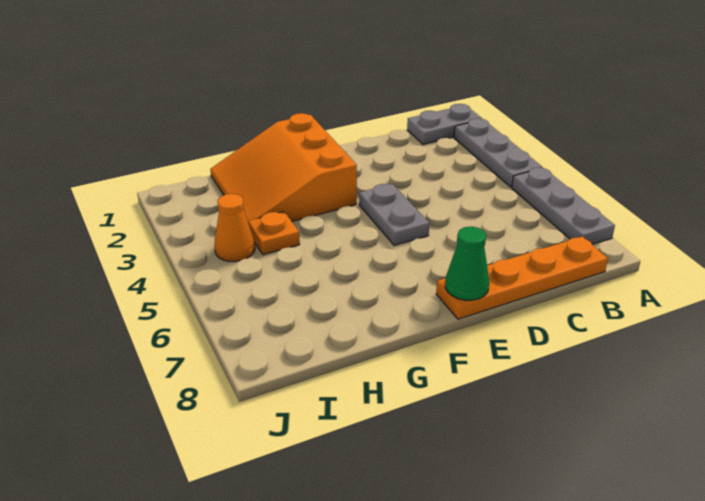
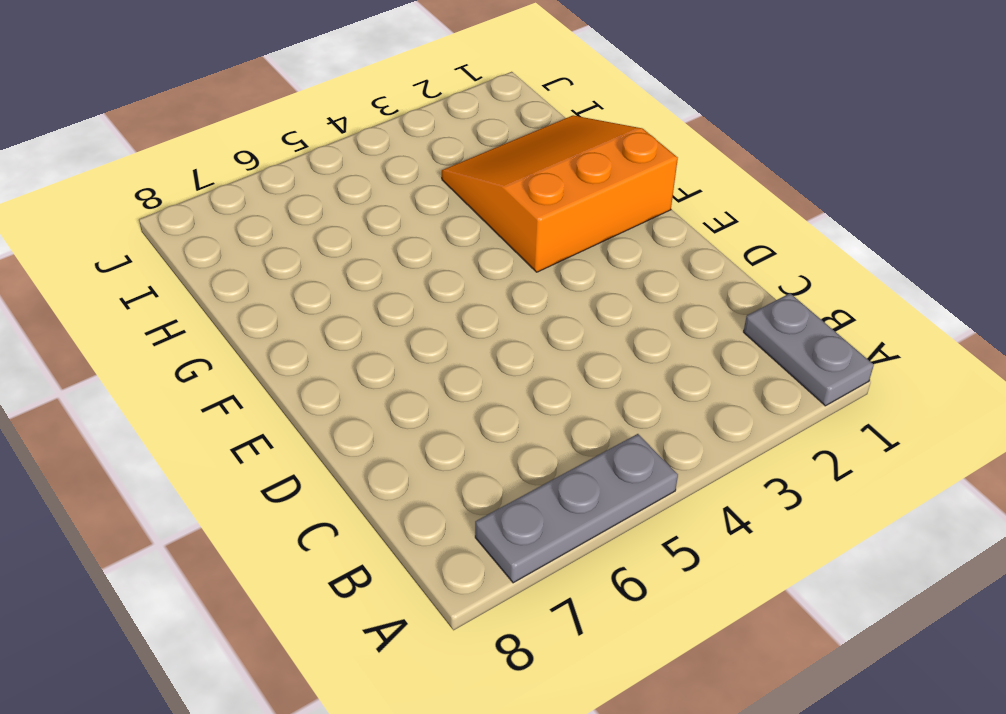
none -> grey plate A2:A4 level 1
none -> orange plate B8:E8 level 1

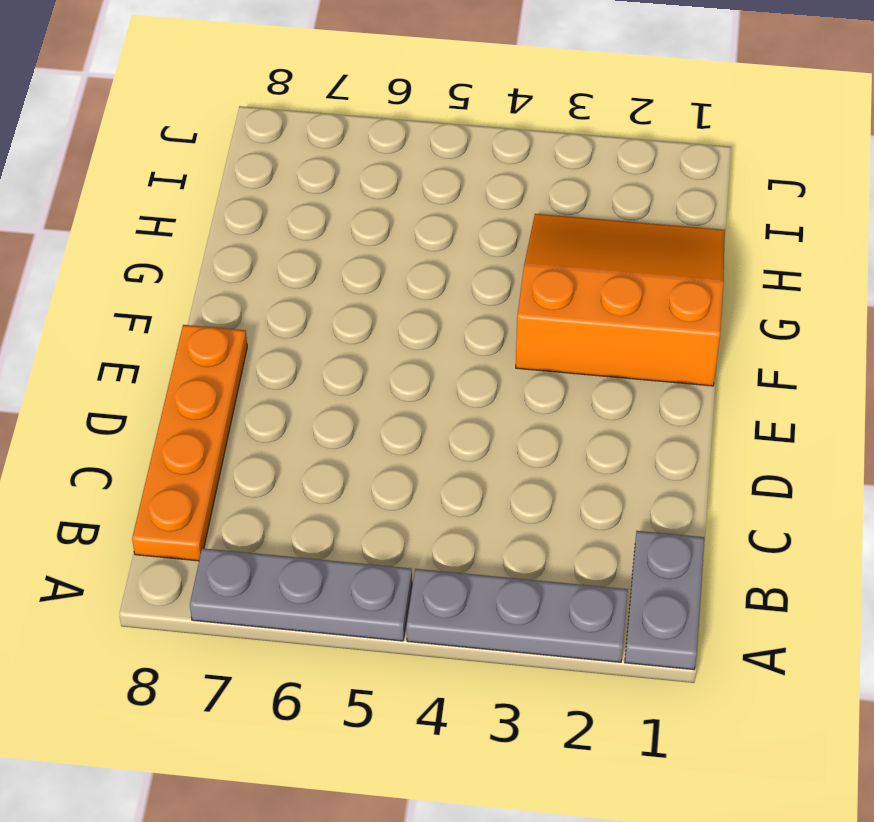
none -> grey plate E4:E5 level 1
none -> orange plate H4 level 1

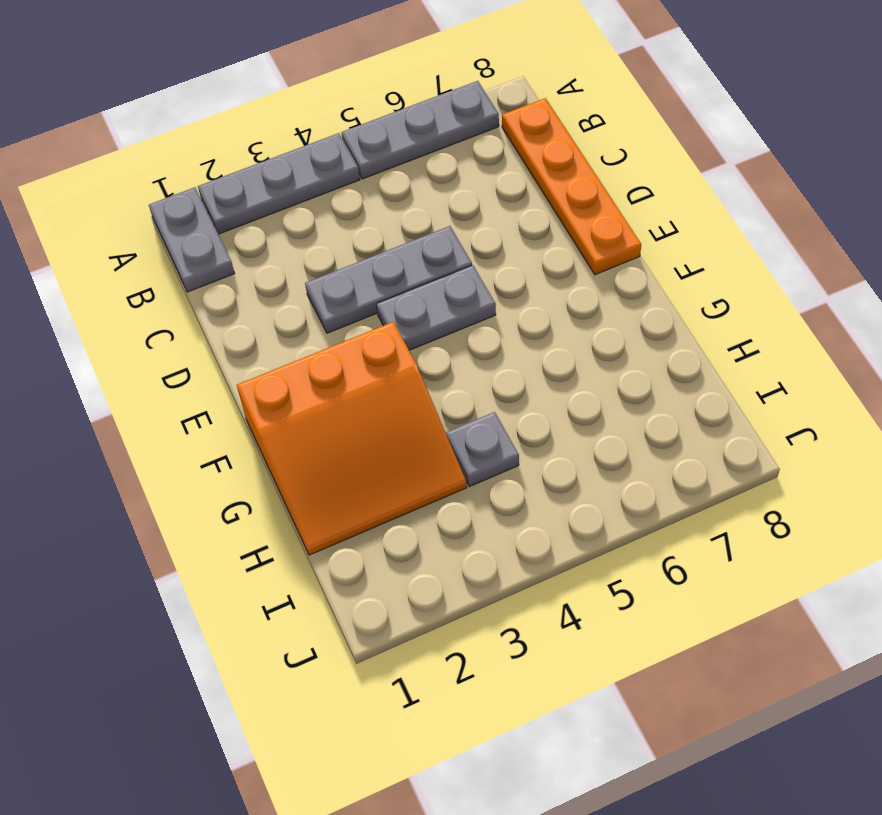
grey plate D3:D5 level 1 -> none
grey plate H4 level 1 -> orange plate H4 level 1
none -> orange cone I4 level 1
none -> green cone E8 level 2

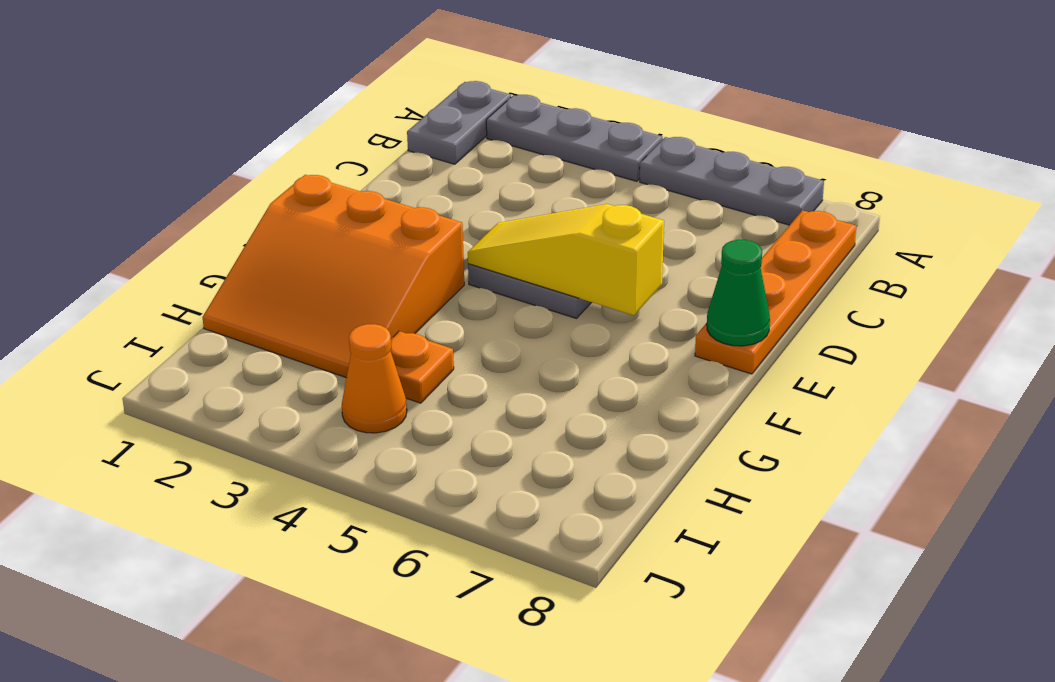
yellow slope E4:E6 level 2 top 6 -> none

